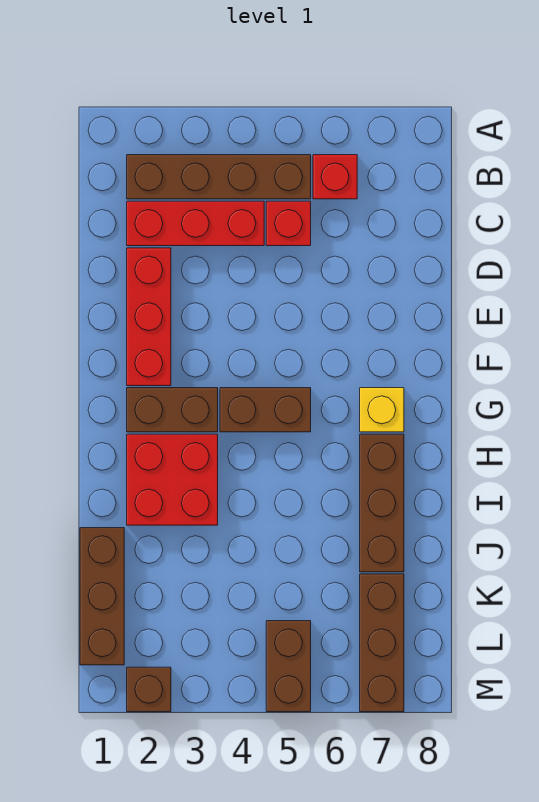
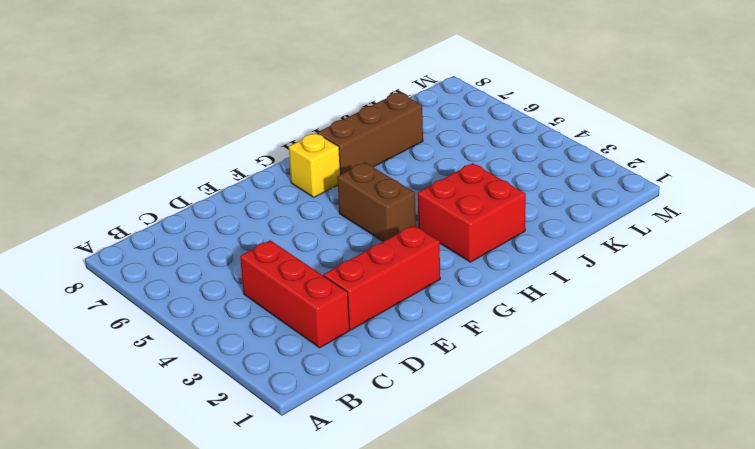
none -> brown brick B2:B5 level 1
none -> red brick B6 level 1
none -> red brick C5 level 1

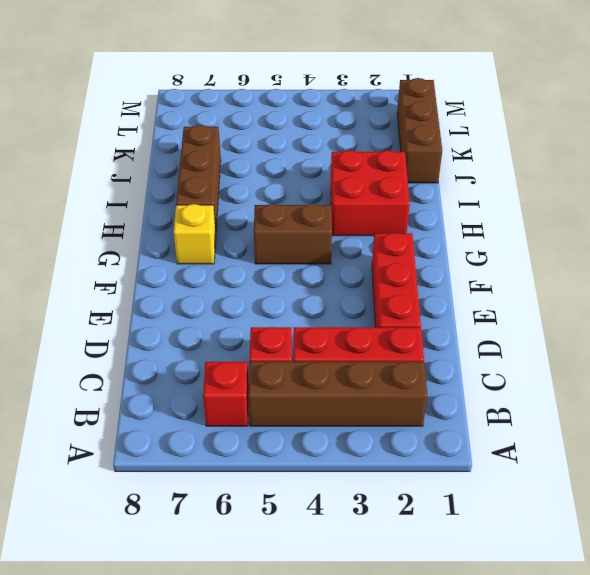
none -> brown brick G2:G3 level 1
none -> brown brick K7:M7 level 1
none -> brown brick L5:M5 level 1

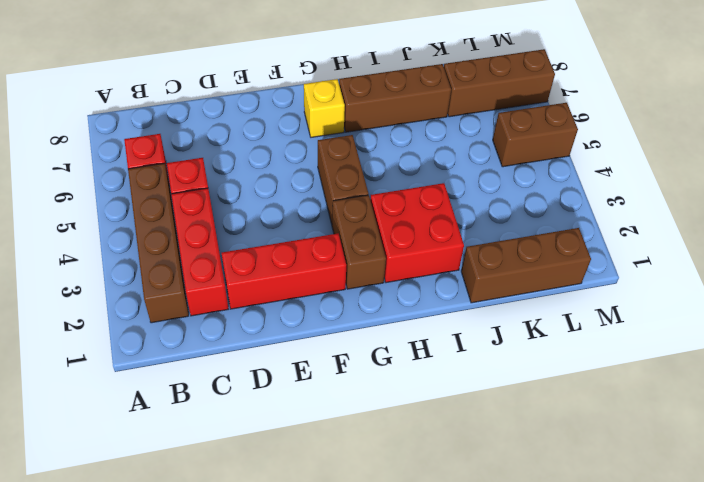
none -> brown brick M2 level 1

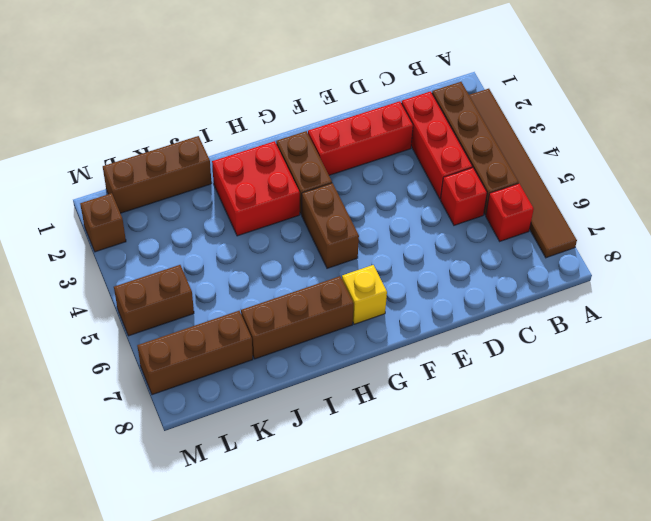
brown tile A2:A7 level 1 -> none

